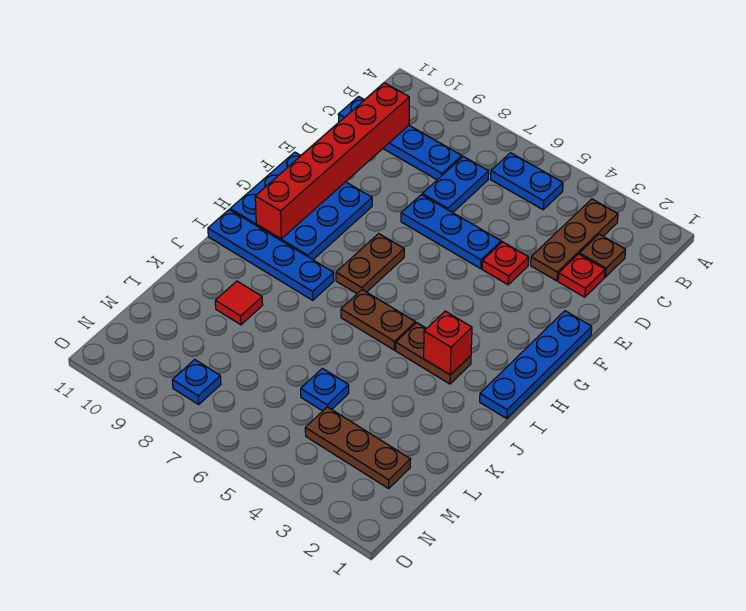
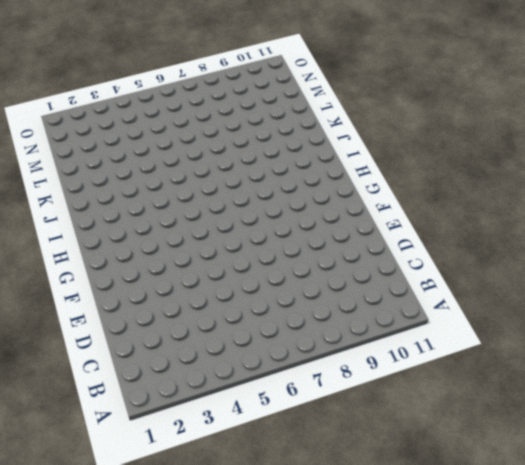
none -> brown plate B3:D3 level 1
none -> blue plate B5:B6 level 1
none -> brown plate C2 level 1

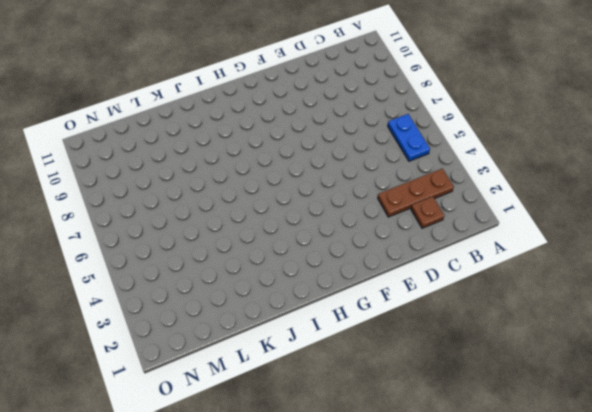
none -> blue plate C7:D7 level 1
none -> blue plate C8:C11 level 1
none -> red plate D2 level 1

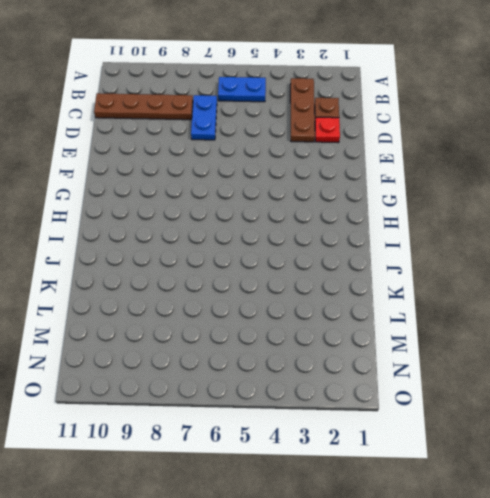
brown plate C8:C11 level 1 -> blue plate C8:C11 level 1
none -> red plate E4 level 1
none -> blue plate E5:E7 level 1
none -> blue plate F1:I1 level 1

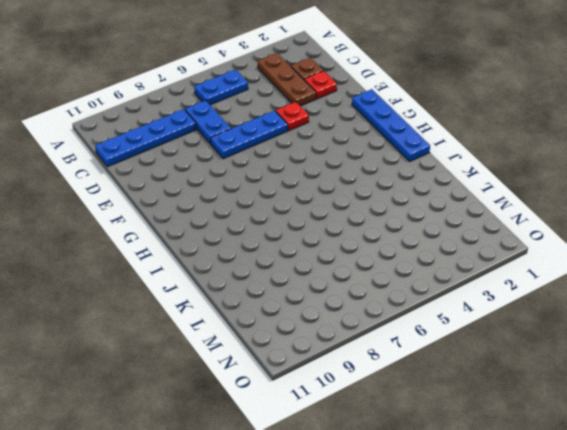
none -> blue plate F9:H11 level 1
none -> brown plate G7:H7 level 1
none -> brown plate I3:I4 level 1

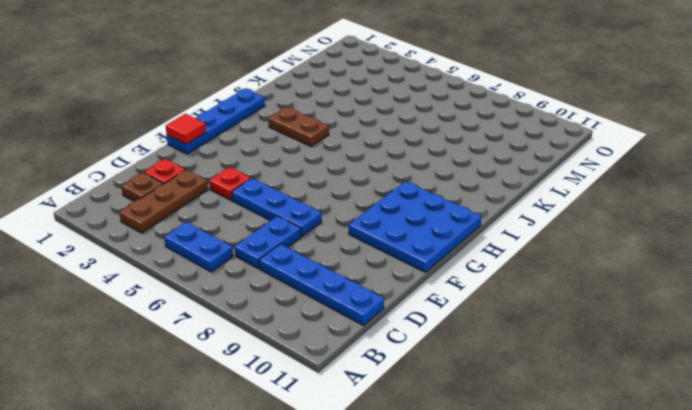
red tile F1 level 2 -> red tile K9 level 1
none -> brown plate G7:H7 level 1
none -> brown plate I5:I6 level 1
none -> blue plate I8:I11 level 1

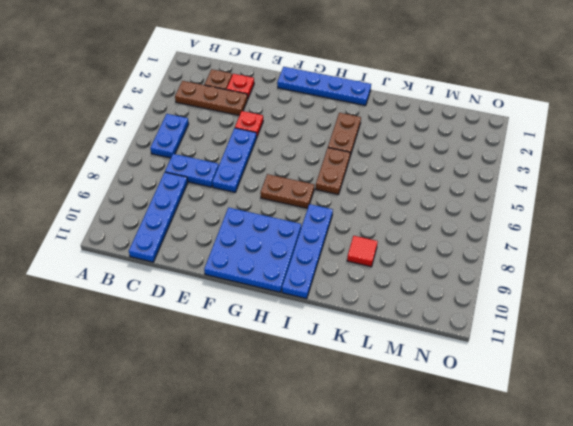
none -> blue plate L5 level 1
none -> brown plate M2:M4 level 1
none -> blue plate N8 level 1

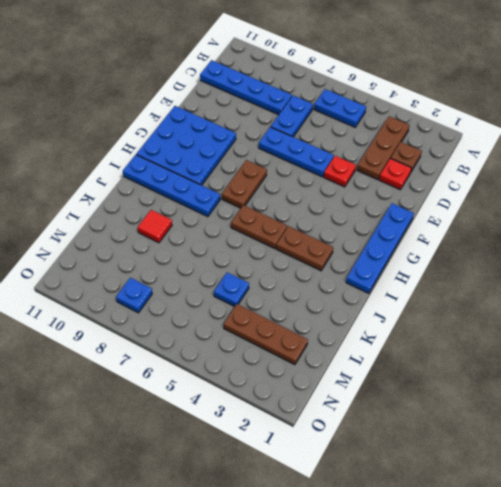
none -> red brick C10:H10 level 2
none -> red brick I3 level 2

